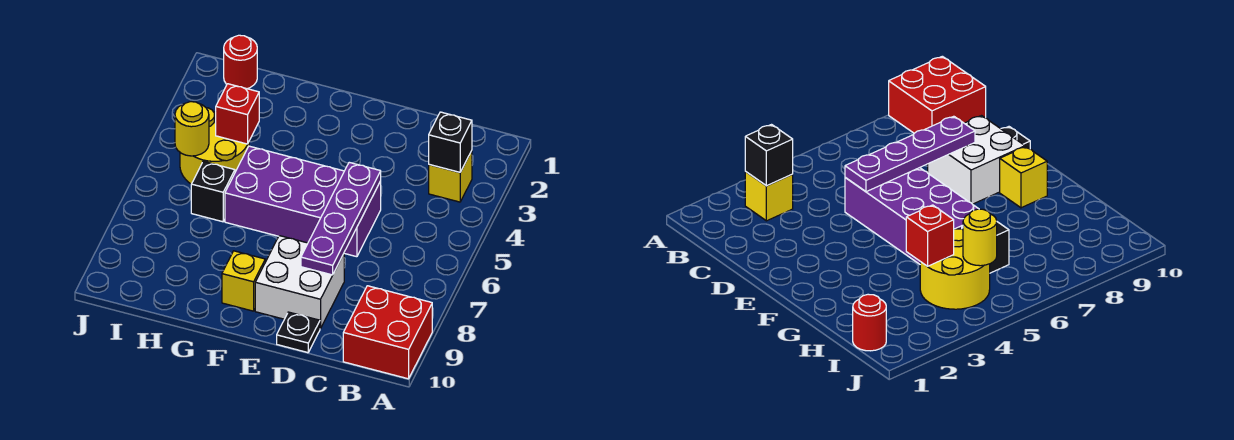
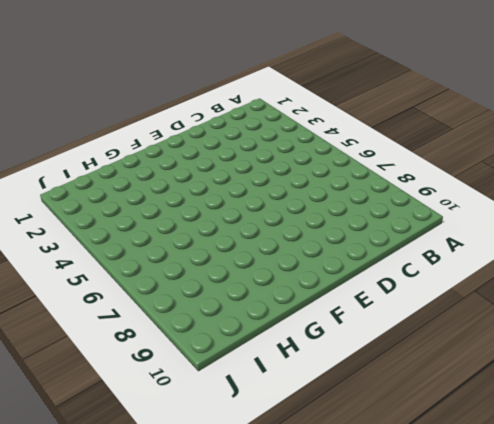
none -> red brick A9:B10 level 1
none -> yellow brick B3 level 1
none -> purple brick D5:G6 level 1

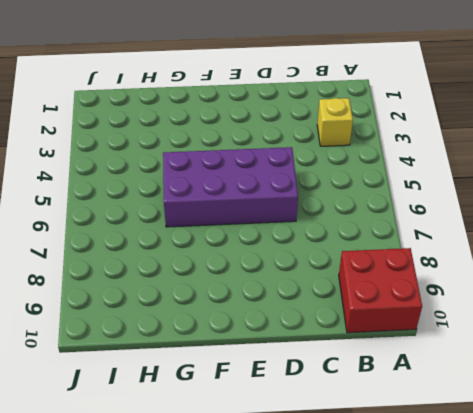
none -> white brick D8:E9 level 1
none -> black plate D10 level 1
none -> yellow brick F9 level 1

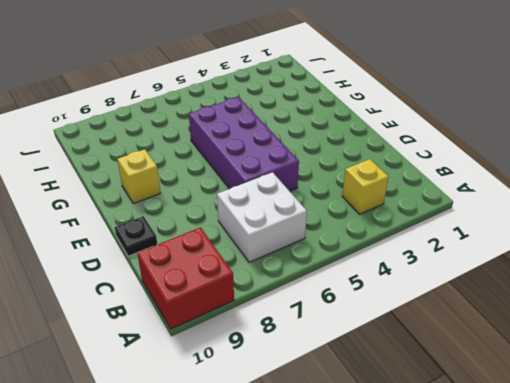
white brick B6:C7 level 1 -> white brick D8:E9 level 1
none -> yellow round brick H4:I5 level 1
none -> black brick H6 level 1
none -> red round brick I1 level 1

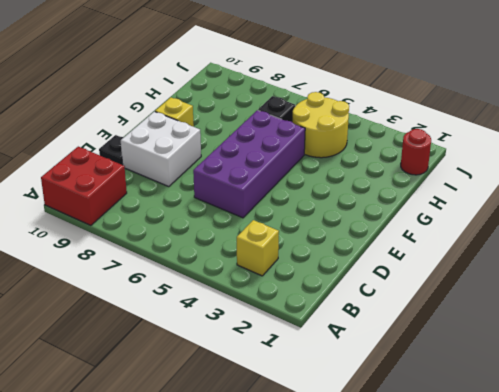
none -> black brick B3 level 2
none -> purple plate D5:D8 level 2
none -> red brick H4 level 2

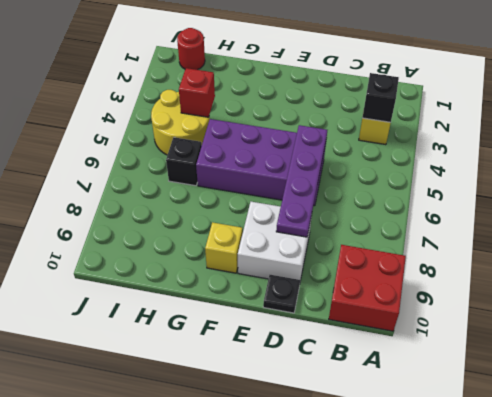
none -> yellow round brick I5 level 2

